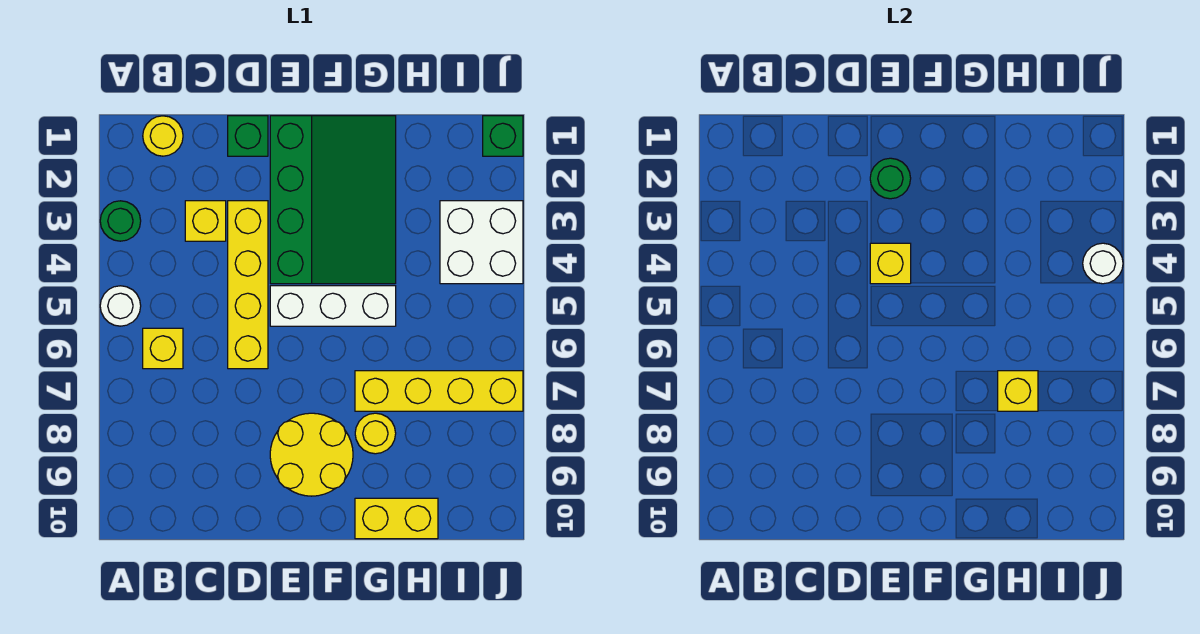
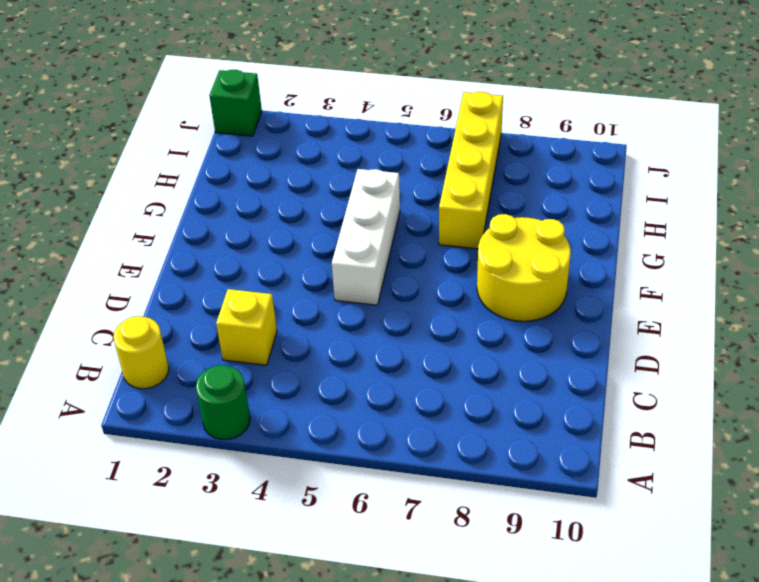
none -> white round brick A5 level 1
none -> yellow brick B6 level 1
none -> green brick D1 level 1

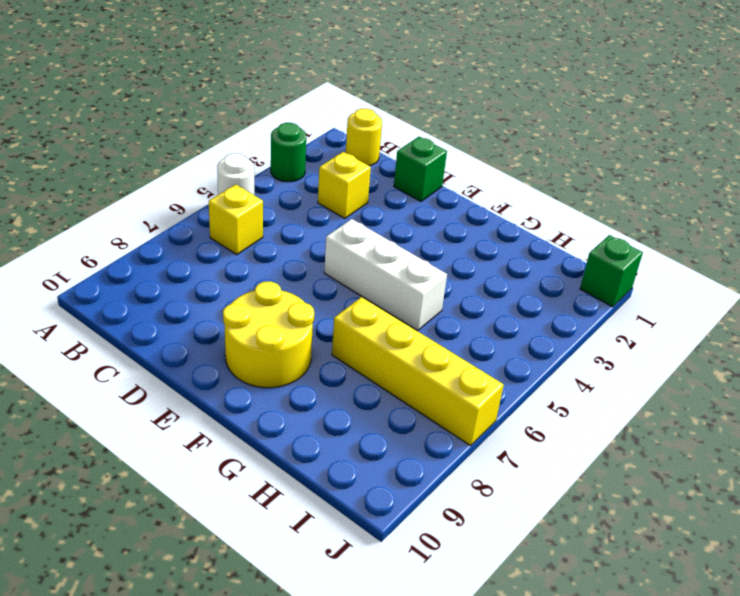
none -> yellow brick D3:D6 level 1
none -> green slope E1:G4 level 1 top E
none -> yellow round brick G8 level 1

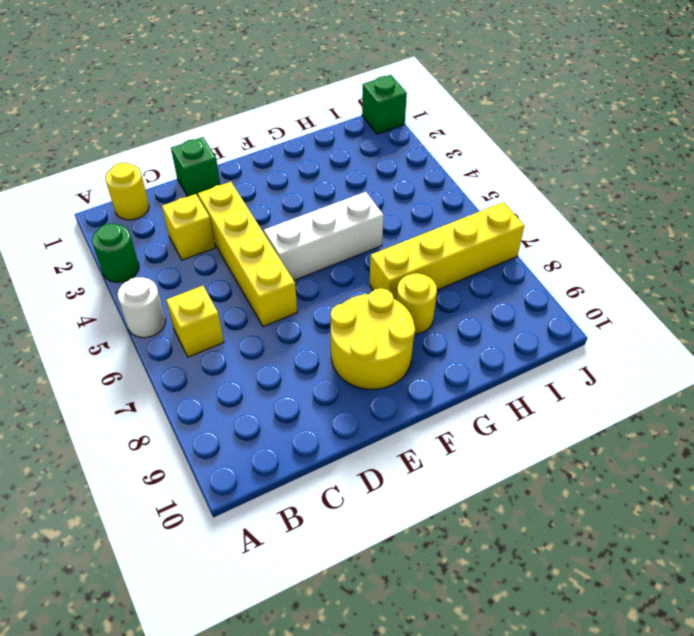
none -> green slope E1:G4 level 1 top E
none -> yellow brick G10:H10 level 1
none -> white brick I3:J4 level 1

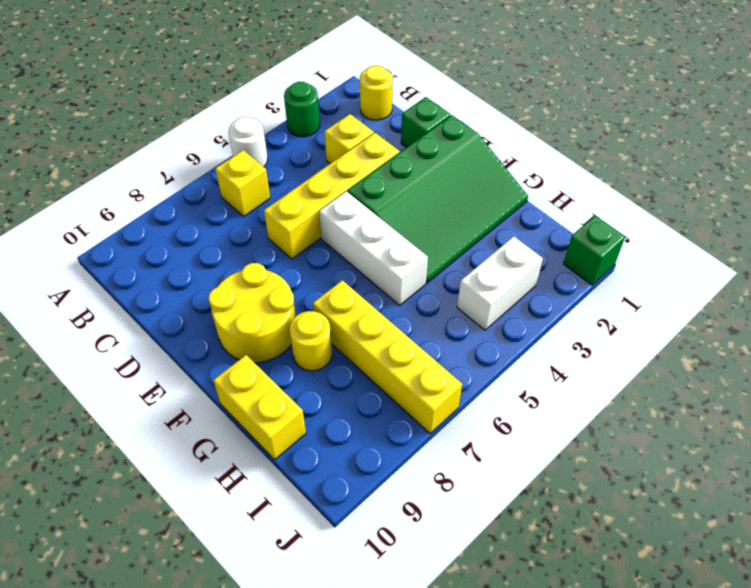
white brick I3:I4 level 1 -> white brick I3:J4 level 1
none -> green round brick E2 level 2
none -> yellow brick E4 level 2
none -> yellow brick H7 level 2

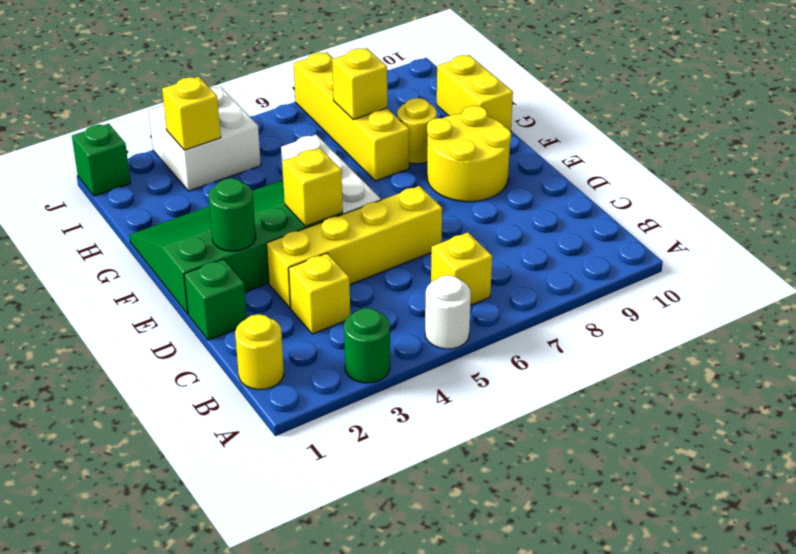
yellow brick I3 level 2 -> none
none -> white round brick J4 level 2

